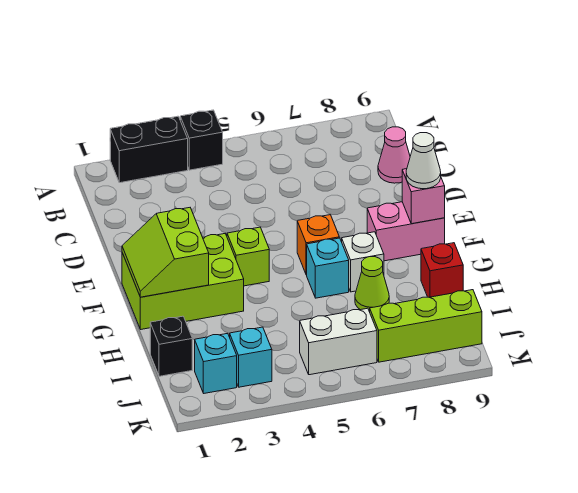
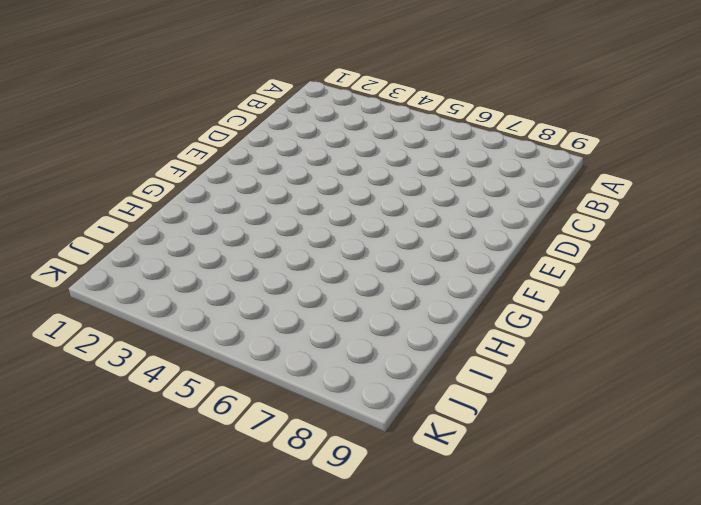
none -> black brick A2:A3 level 1
none -> black brick A4 level 1
none -> pink cone C9 level 1

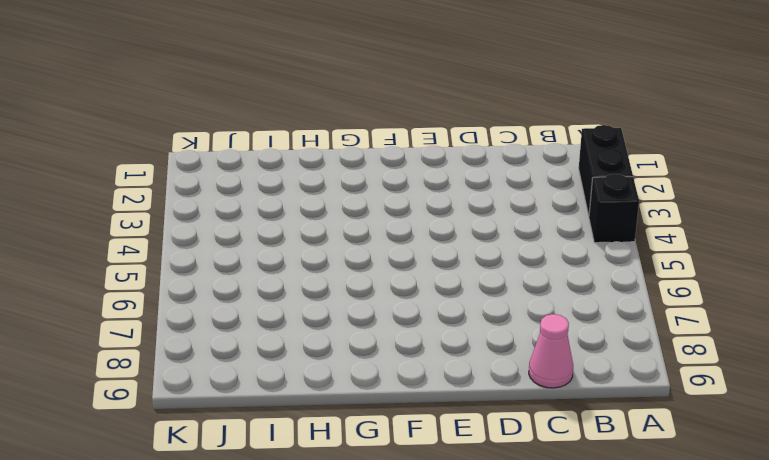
none -> lime brick F1:G3 level 1
none -> lime brick F4 level 1
none -> orange brick F6 level 1

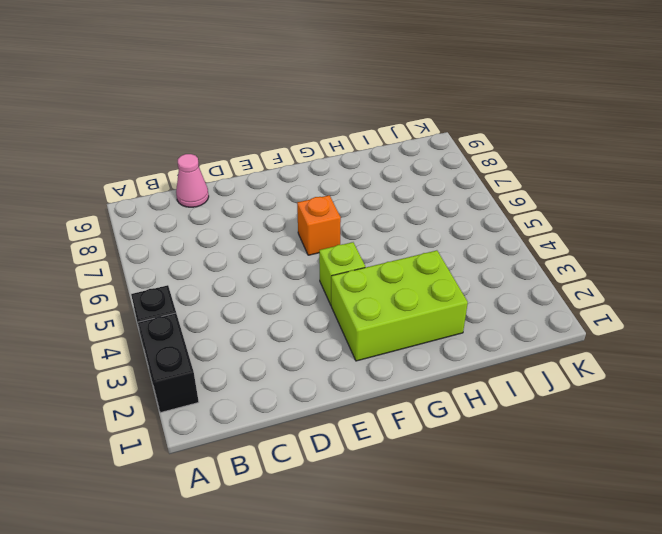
lime brick F2:H3 level 1 -> lime brick F1:G3 level 1
none -> pink brick F8:F9 level 1
none -> cyan brick G6 level 1
none -> white brick G7 level 1

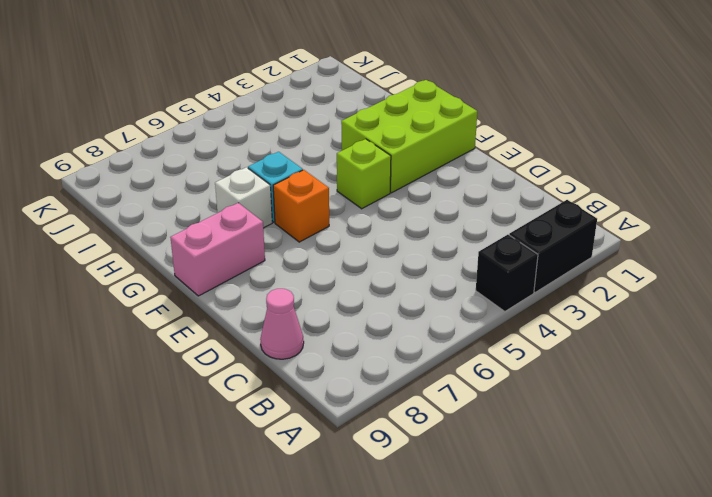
none -> lime cone H7 level 1
none -> red brick H9 level 1
none -> black brick I1 level 1

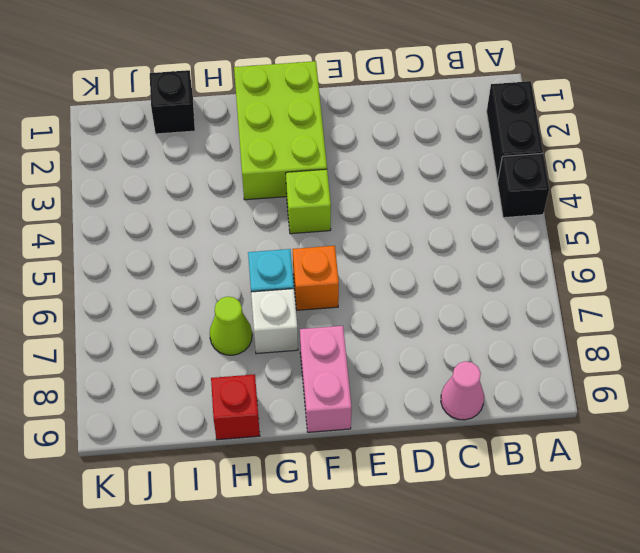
none -> cyan brick J2 level 1
none -> cyan brick J3 level 1
none -> white brick J5:J6 level 1

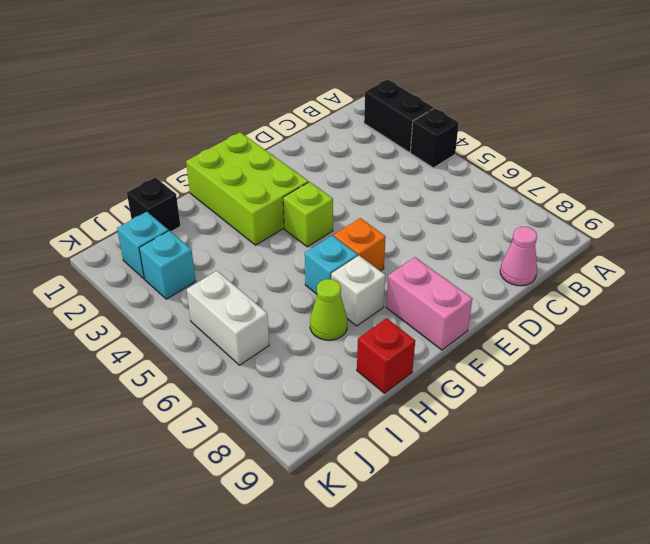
none -> lime brick J7:J9 level 1
none -> lime slope F1:G2 level 2 top 2
none -> pink brick F9 level 2

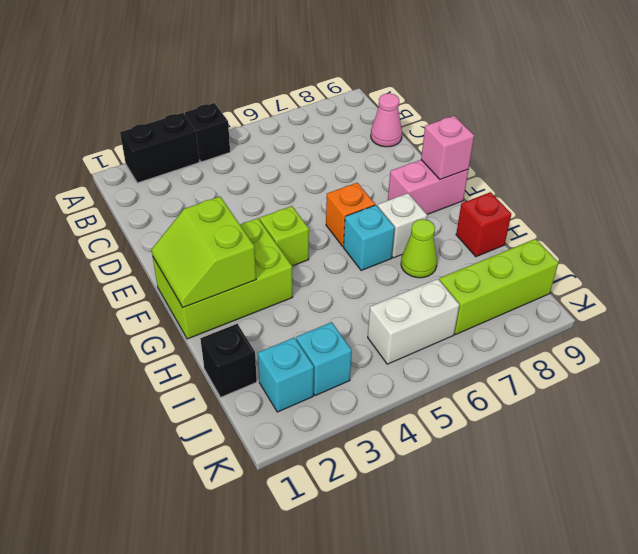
none -> white cone F9 level 3

